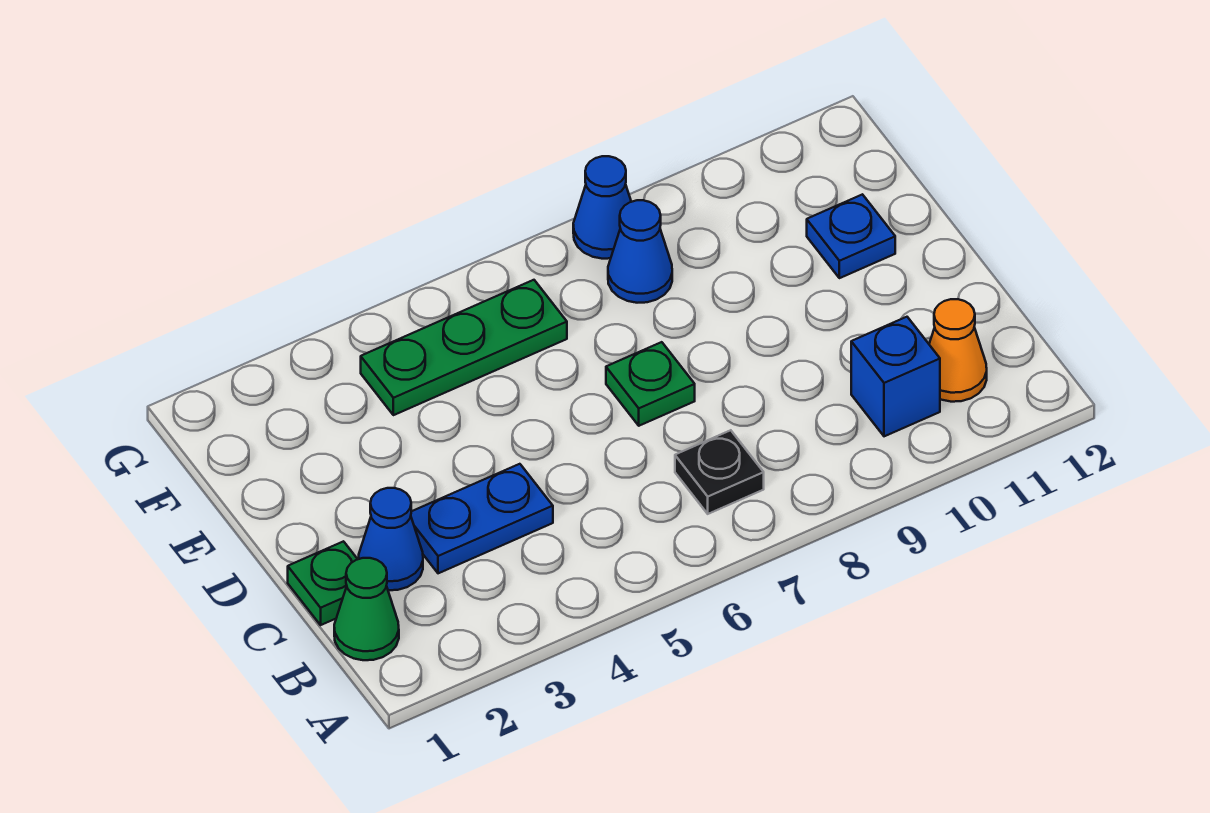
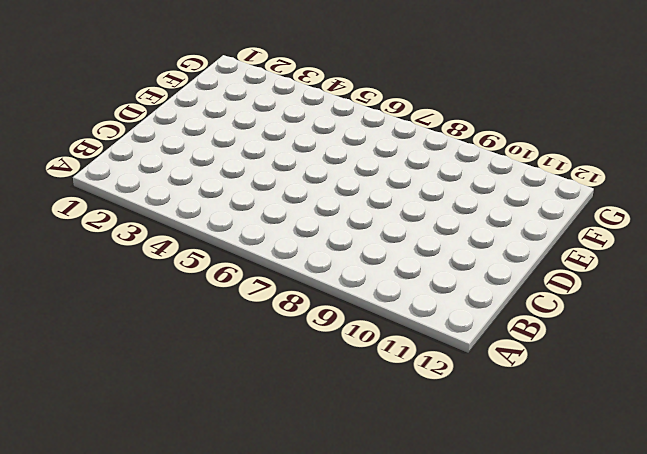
none -> green cone B1 level 1
none -> black plate B7 level 1
none -> blue brick B10 level 1

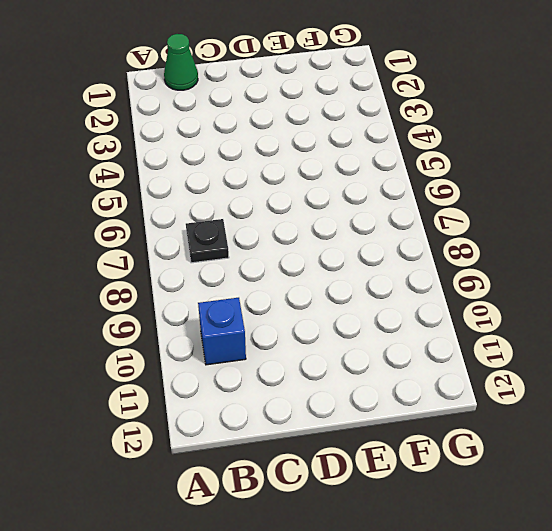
none -> orange cone B11 level 1
none -> green plate C1 level 1
none -> blue cone C2 level 1

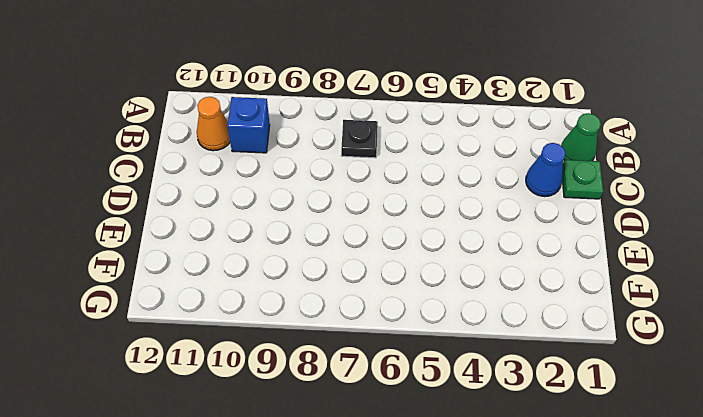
none -> blue plate C3:C4 level 1
none -> green plate D7 level 1
none -> blue plate E11 level 1

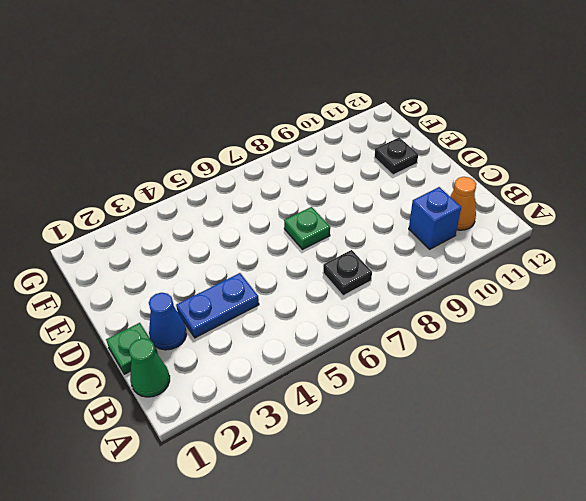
black plate E11 level 1 -> blue plate E11 level 1
none -> green plate F4:F6 level 1
none -> blue cone F8 level 1
none -> blue cone G8 level 1

